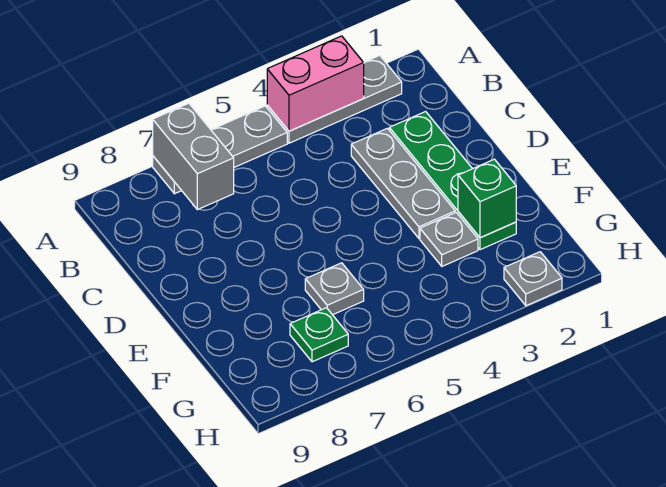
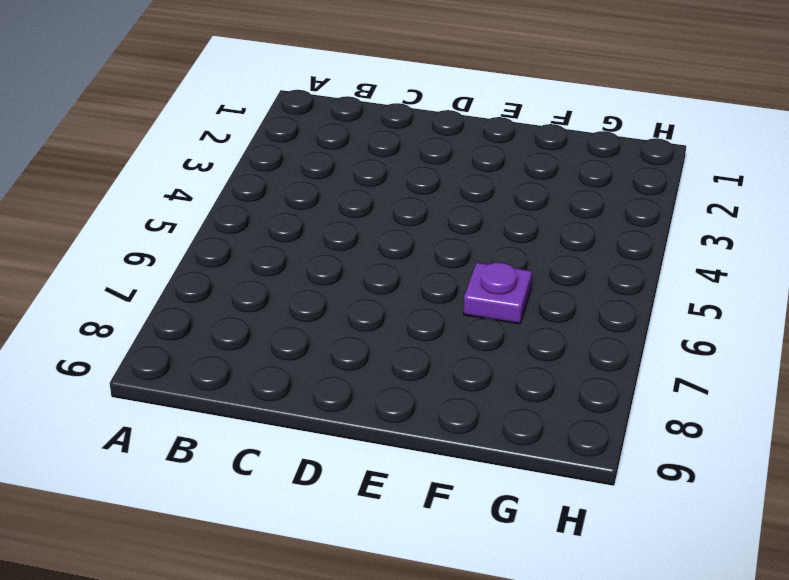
purple plate F6 level 1 -> grey plate F6 level 1
none -> grey plate A2:A4 level 1
none -> grey plate A5:A7 level 1

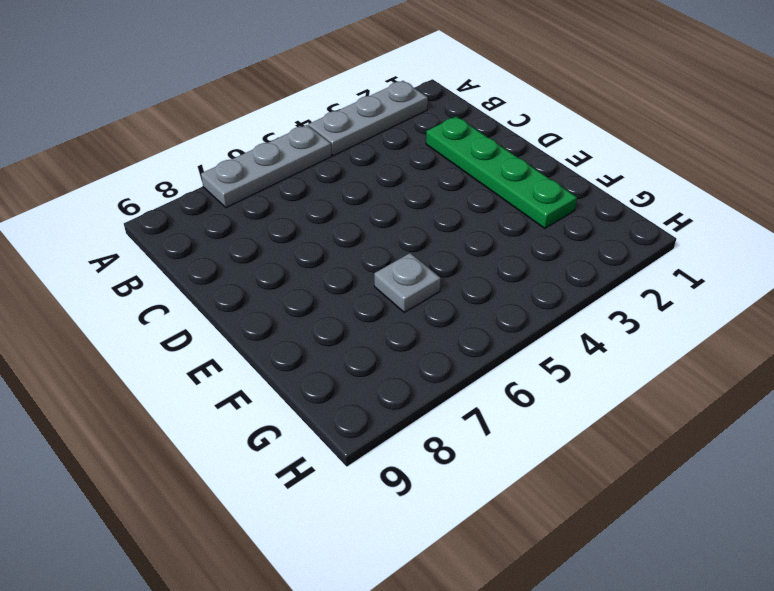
none -> grey plate C3:E3 level 1
none -> grey plate F3 level 1

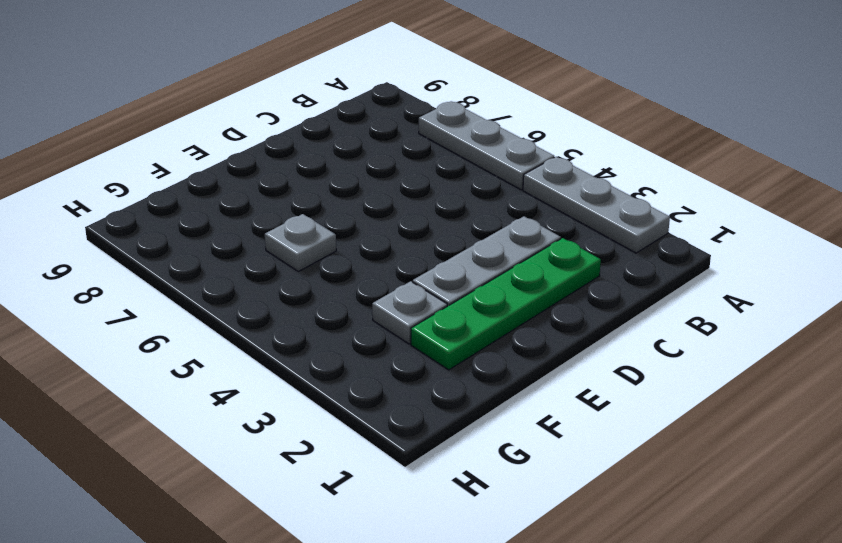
none -> green plate G7 level 1
none -> grey plate H2 level 1

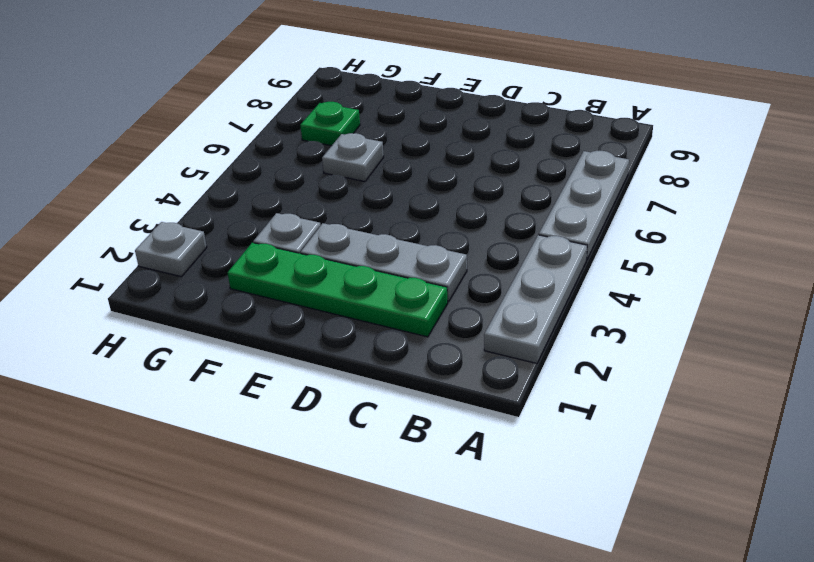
none -> pink brick A3:A4 level 2
none -> grey brick A7:B7 level 2

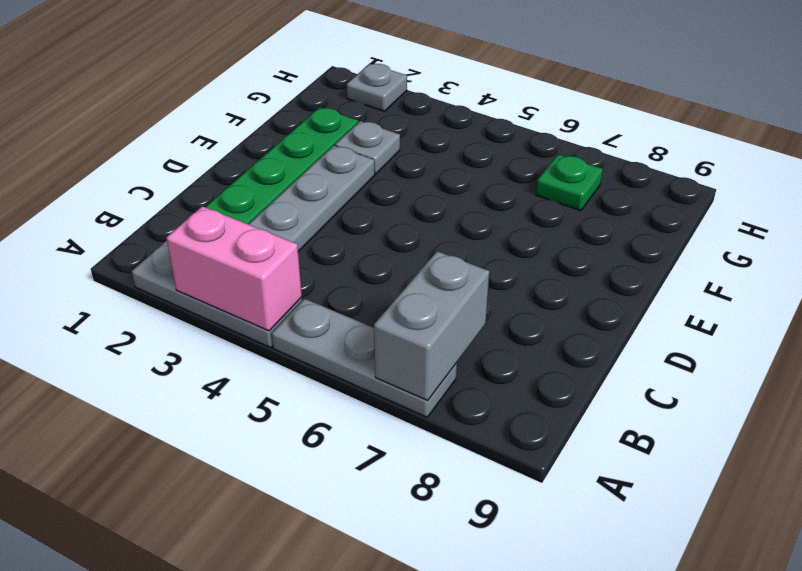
none -> grey plate F6 level 1
none -> green brick F2 level 2

